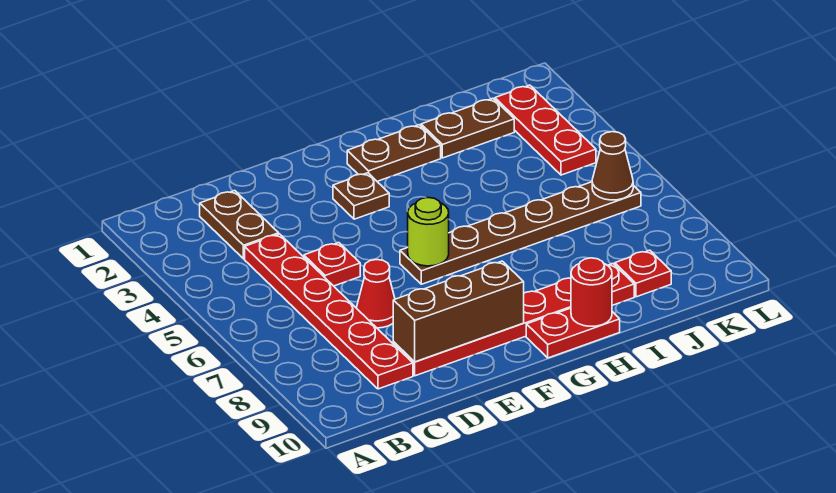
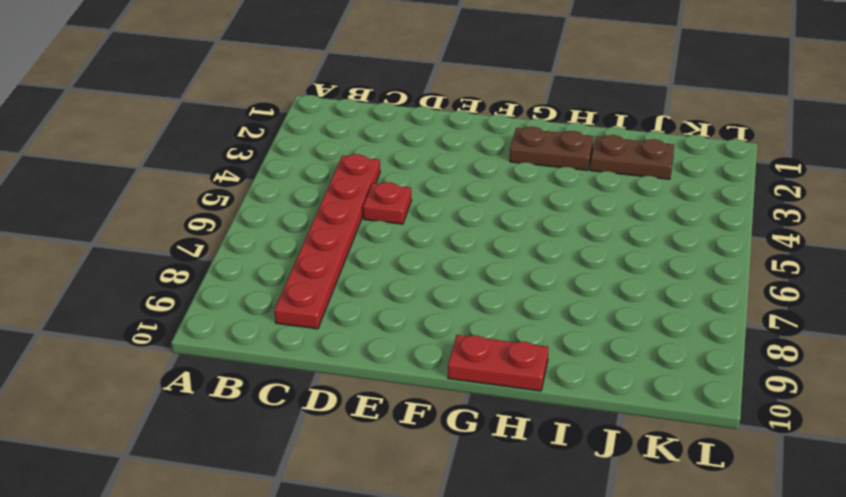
none -> brown plate C2:C3 level 1
none -> red cone D7 level 1
none -> red plate D9:I9 level 1

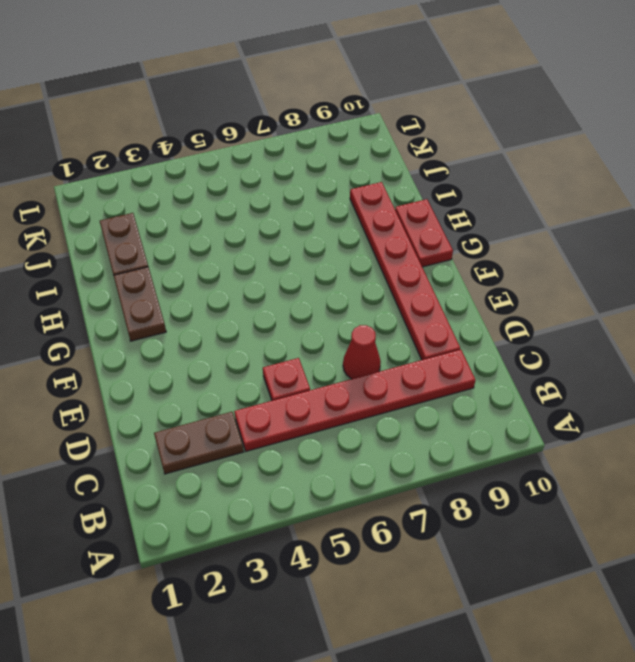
none -> brown plate F3 level 1
none -> brown plate F6:K6 level 1
none -> red plate J9 level 1

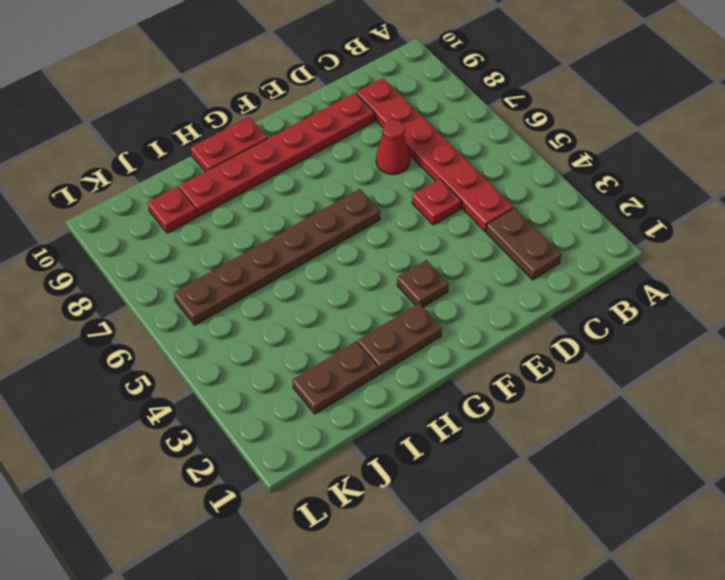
none -> red plate K2:K4 level 1
none -> brown brick D9:F9 level 2
none -> lime round brick F6 level 2

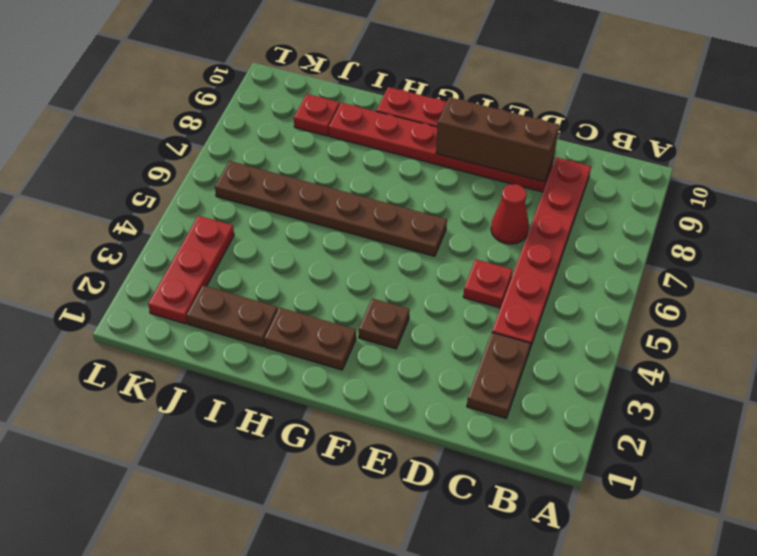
none -> lime round brick F6 level 2
none -> red round brick H10 level 2
none -> brown cone K6 level 2

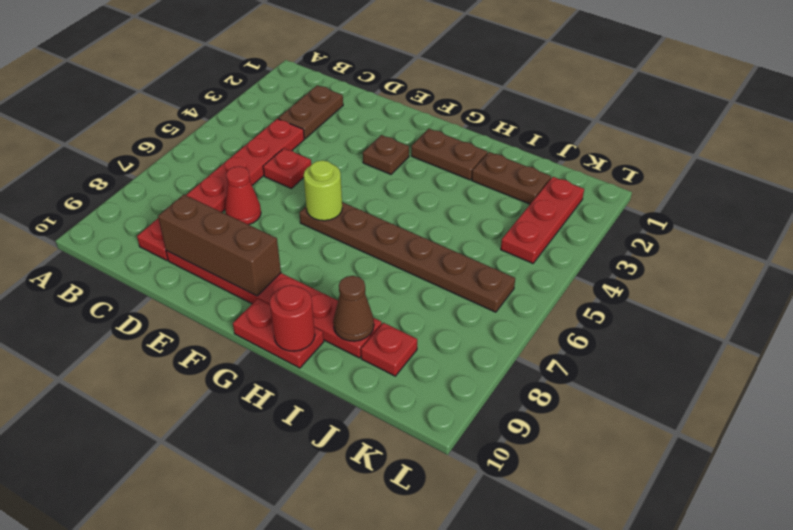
brown cone I9 level 2 -> brown cone K6 level 2

